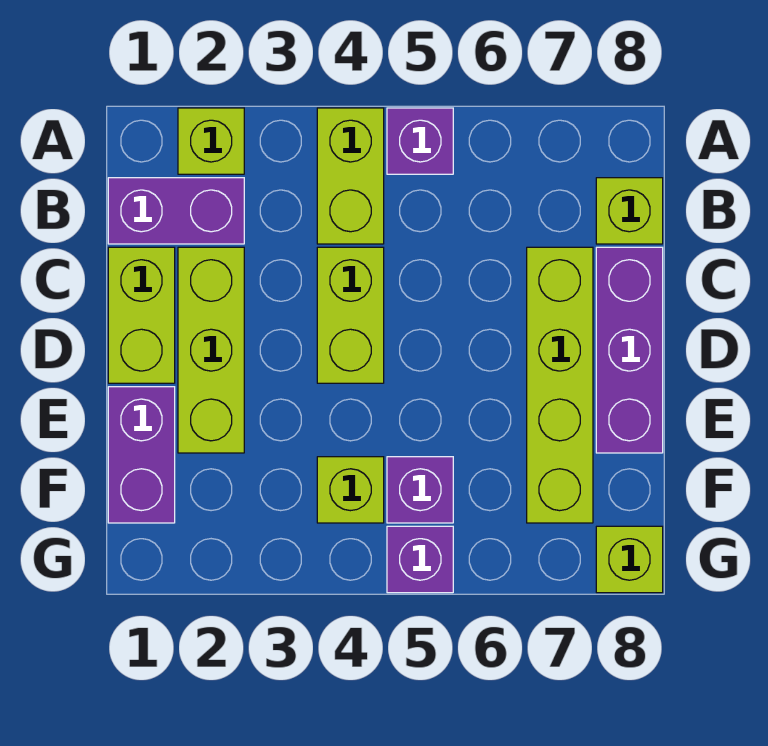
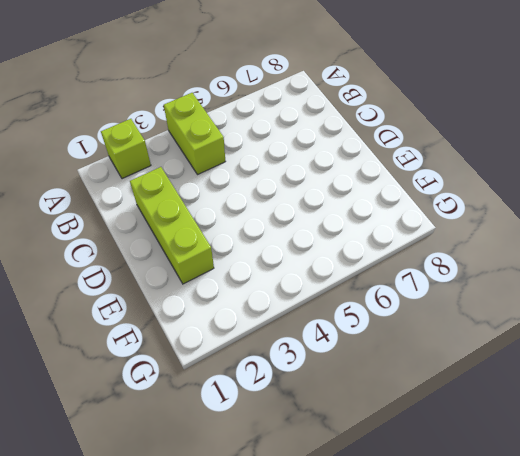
none -> purple brick A5 level 1
none -> purple brick B1:B2 level 1
none -> lime brick B8 level 1

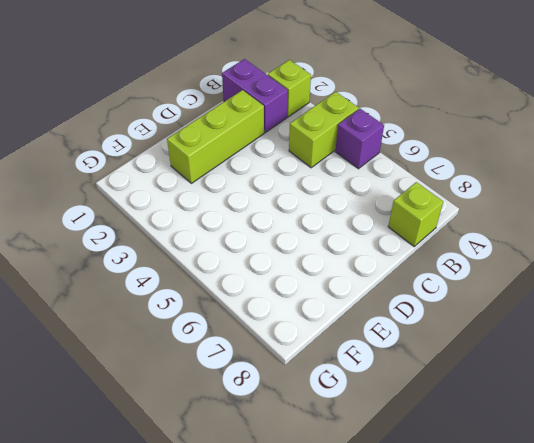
none -> lime brick C1:D1 level 1
none -> lime brick C4:D4 level 1
none -> lime brick C7:F7 level 1

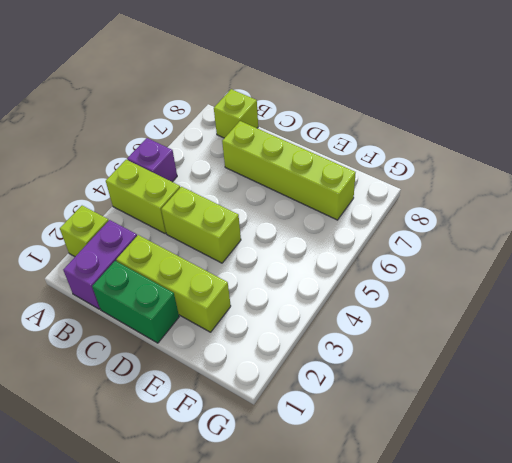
green brick C1:D1 level 1 -> lime brick C1:D1 level 1
none -> purple brick C8:E8 level 1
none -> purple brick E1:F1 level 1
none -> lime brick F4 level 1

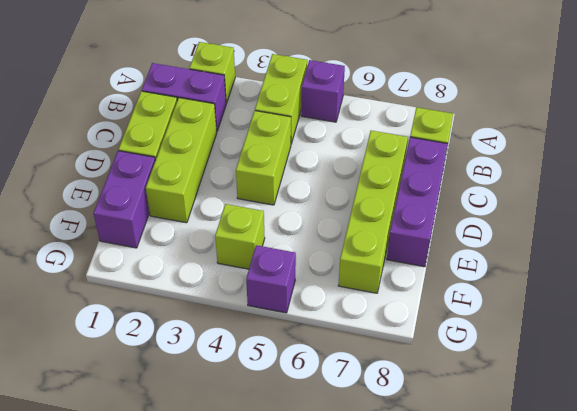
none -> purple brick F5 level 1
none -> lime brick G8 level 1

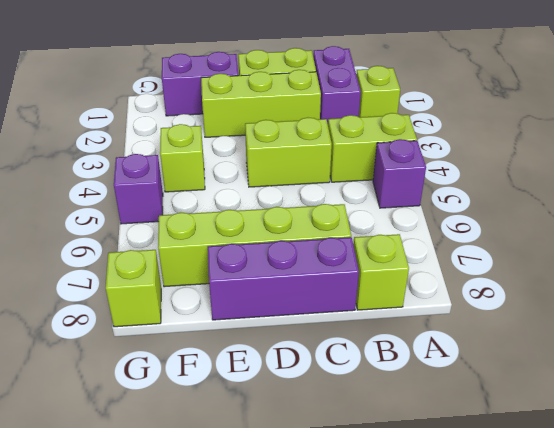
none -> purple brick F5 level 1

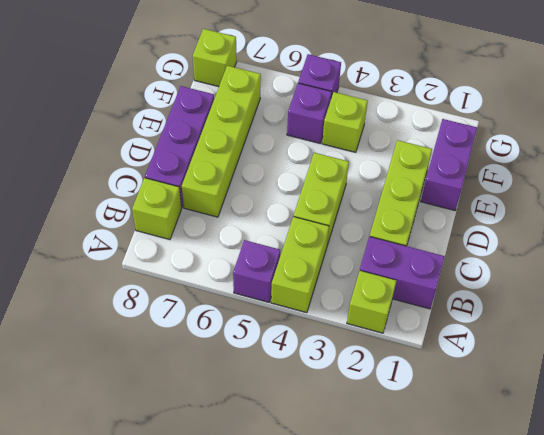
none -> lime brick C1:D1 level 1

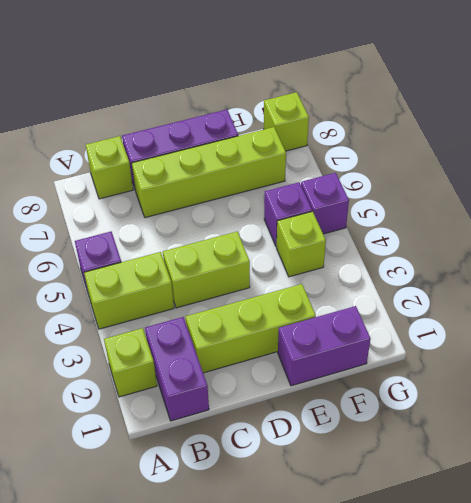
none -> lime brick C1:D1 level 1

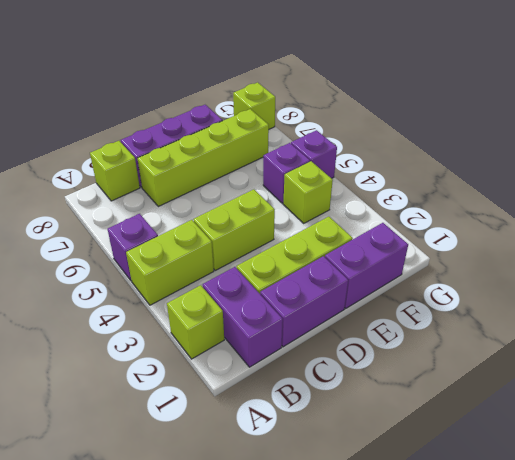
purple brick C1:D1 level 1 -> lime brick C1:D1 level 1

